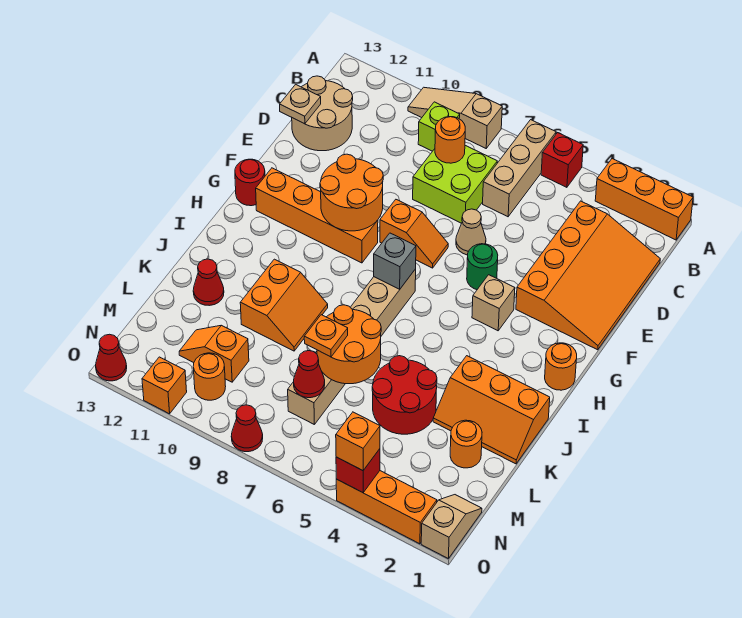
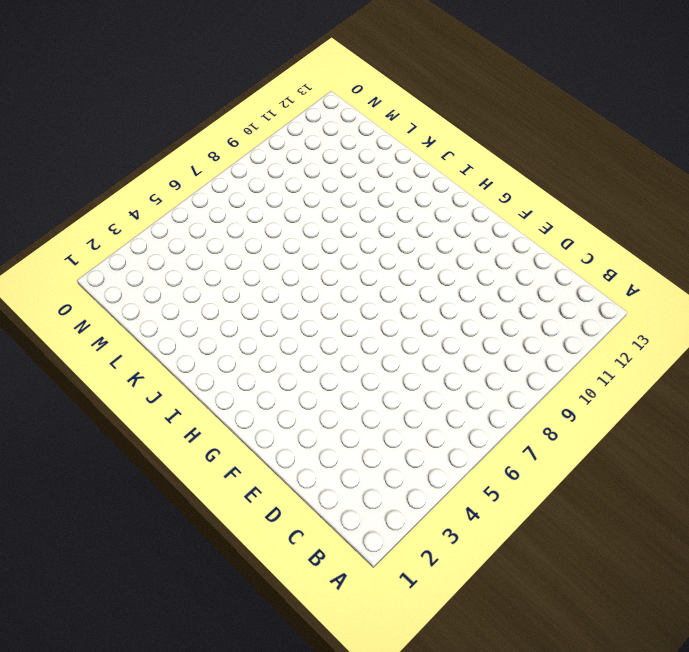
none -> orange brick A1:A3 level 1
none -> red brick A5 level 1
none -> tan brick A6:C6 level 1
none -> tan slope A8:A10 level 1 top 8

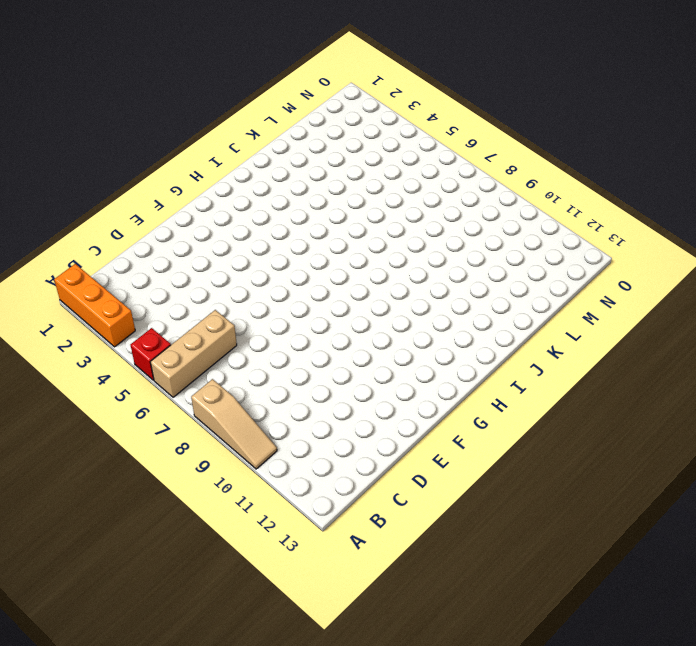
none -> lime brick B9 level 1
none -> orange slope C1:F3 level 1 top 3
none -> lime brick C7:D8 level 1
none -> tan round brick C12:D13 level 1

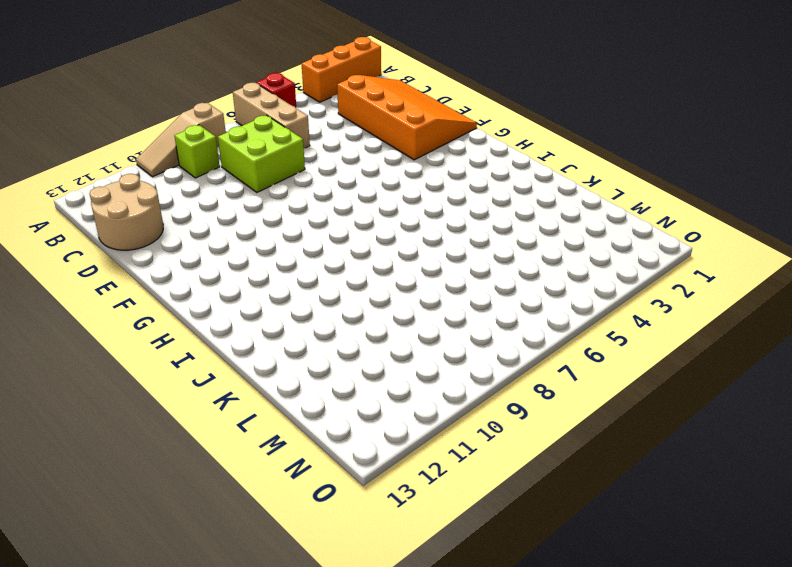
none -> tan cone E6 level 1
none -> green round brick F5 level 1
none -> orange slope F7:F8 level 1 top 8
none -> tan brick G4 level 1

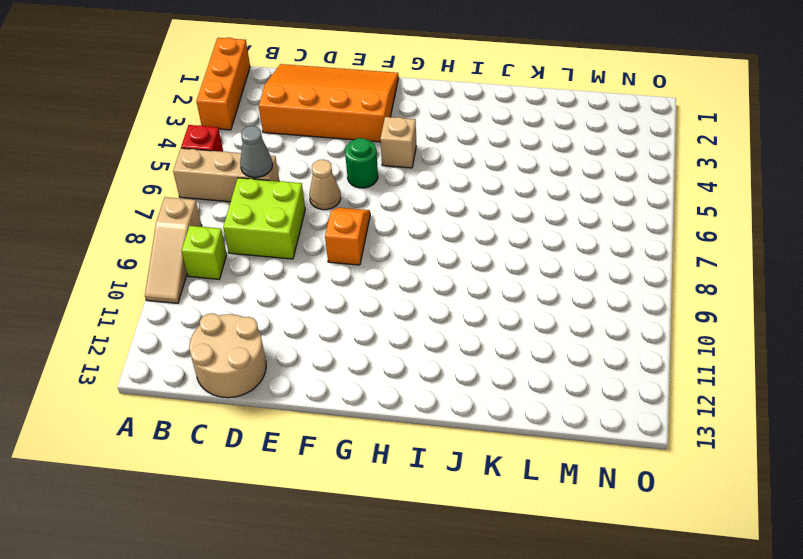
grey cone C6 level 2 -> none
none -> orange brick G9:G12 level 1
none -> red round brick G13 level 1
none -> orange round brick H1 level 1
none -> tan brick H7:M7 level 1

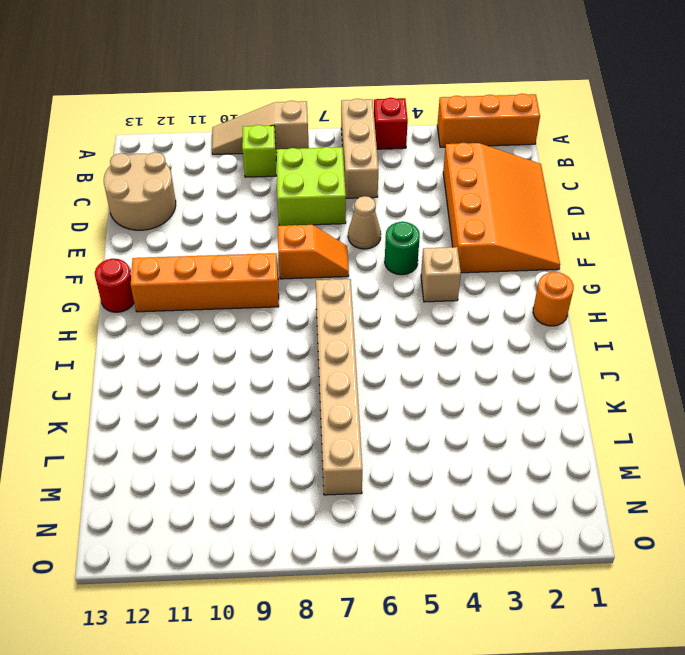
none -> orange slope J1:K3 level 1 top J
none -> orange slope J9:K10 level 1 top 10
none -> red round brick K4:L5 level 1
none -> red cone K12 level 1

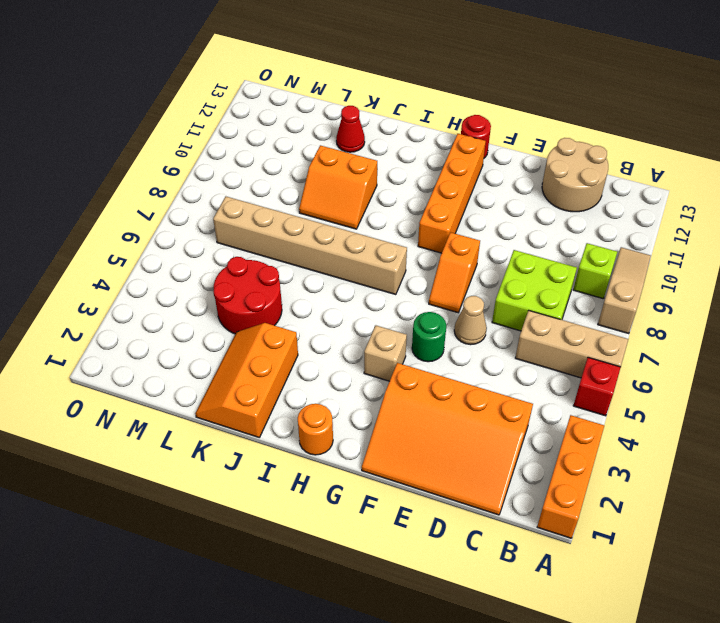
none -> orange round brick L2 level 1
none -> orange slope M10:M11 level 1 top 10
none -> tan slope N1:O1 level 1 top O
none -> orange round brick N10 level 1

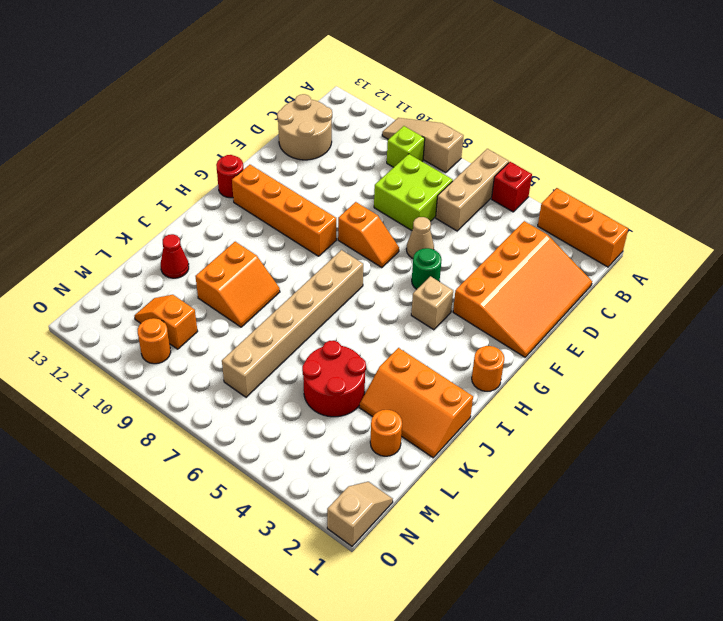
none -> orange brick O2:O4 level 1
none -> red cone O8 level 1
none -> orange brick O11 level 1
none -> red cone O13 level 1

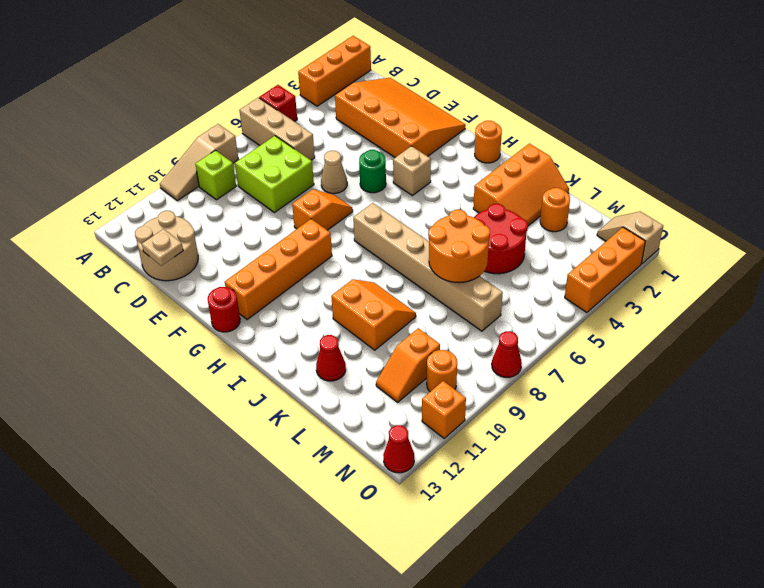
none -> orange round brick C8 level 2
none -> orange round brick F9:G10 level 2
none -> grey brick H7 level 2
none -> red cone M7 level 2

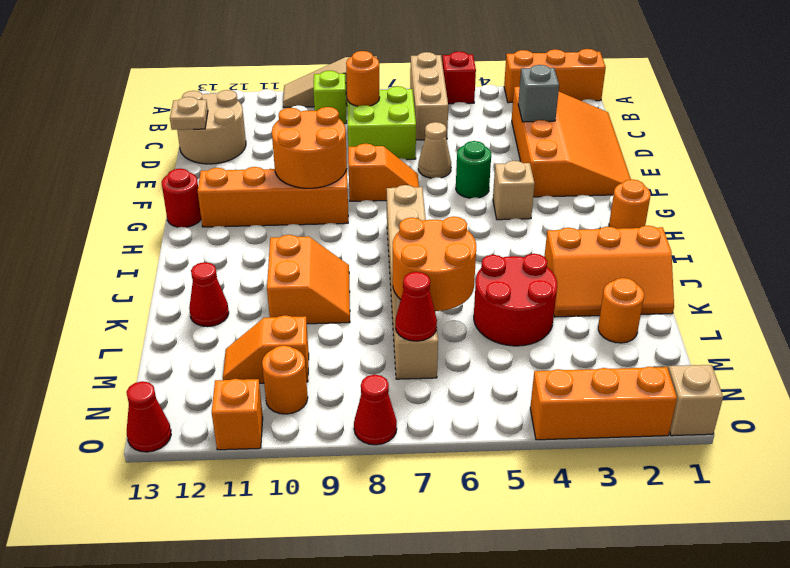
grey brick D3 level 2 -> grey brick H7 level 2
none -> red brick O4 level 2
none -> orange plate L7 level 3
none -> orange brick O4 level 3

